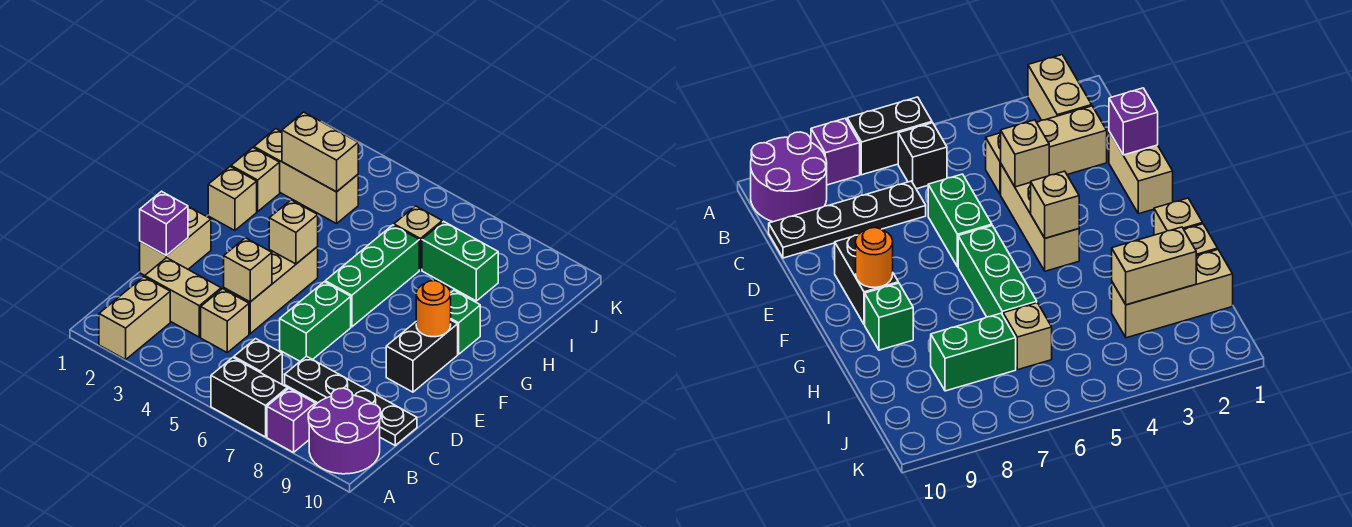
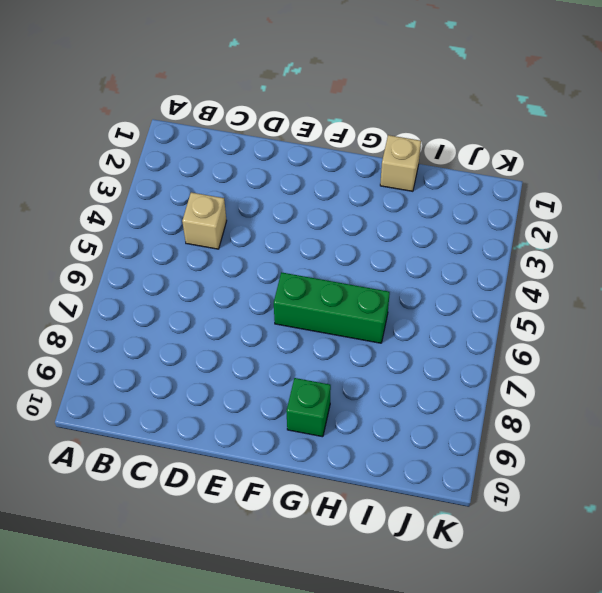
none -> tan brick A2:B2 level 1
none -> black brick A6:A7 level 1
none -> purple brick A8 level 1

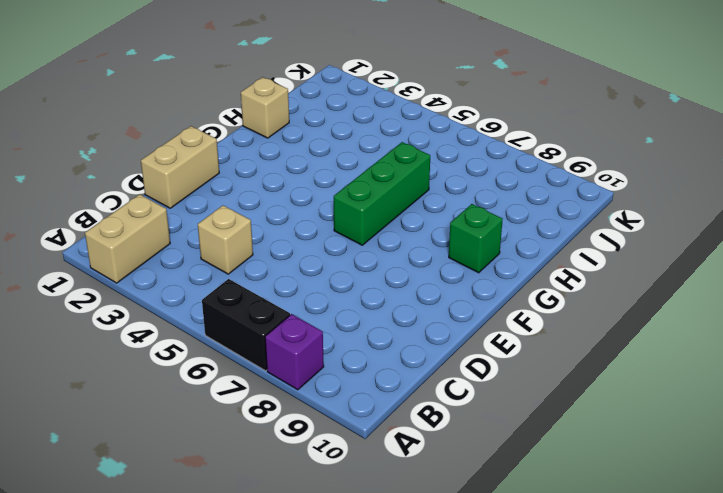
none -> purple round brick A9:B10 level 1
none -> black brick B6 level 1
none -> tan brick C2:C3 level 1

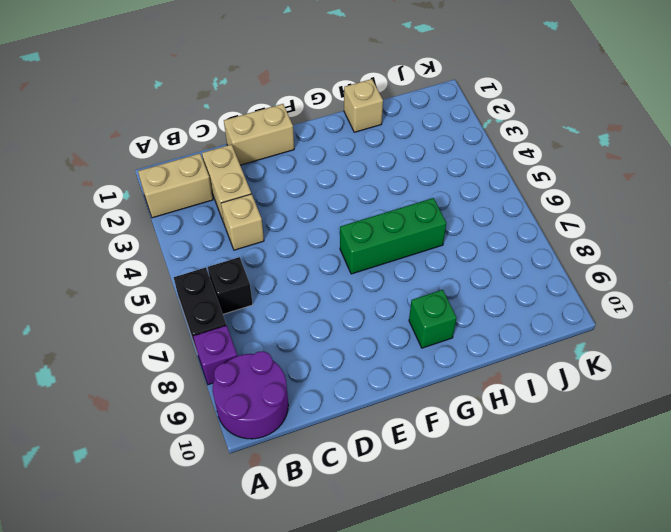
none -> black plate C7:C10 level 1
none -> tan brick D4:F4 level 1
none -> green brick D6:E6 level 1

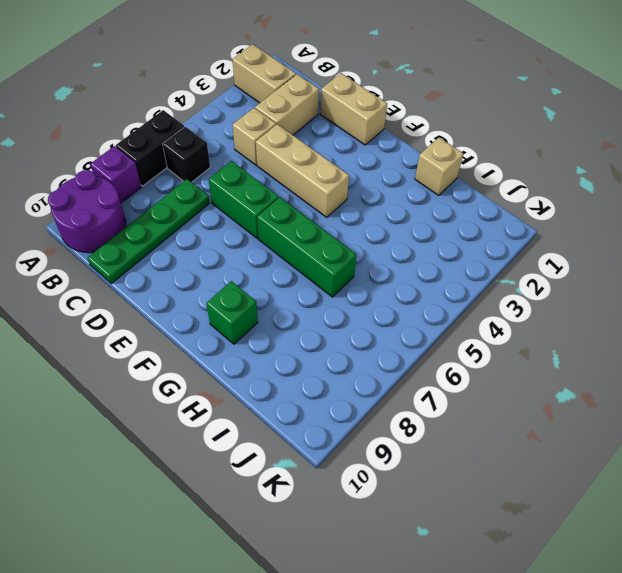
green plate C7:C10 level 1 -> black plate C7:C10 level 1
none -> black brick E9:F9 level 1
none -> tan brick G1 level 1
none -> tan brick I1:I3 level 1

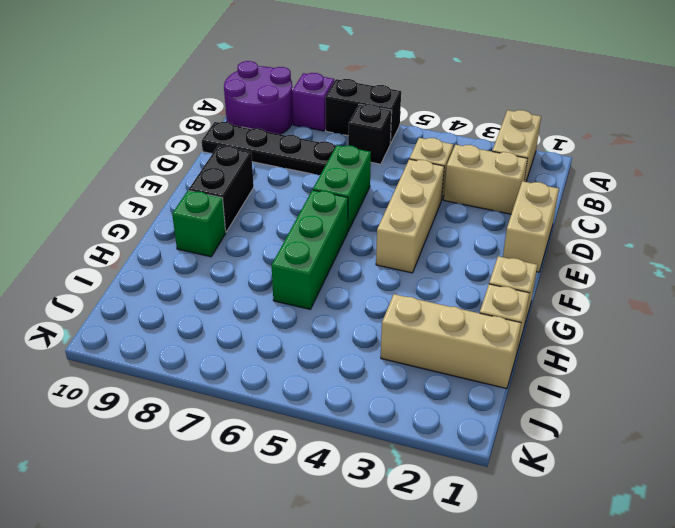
none -> tan brick I6 level 1
none -> green brick I7:I8 level 1
none -> purple brick D1 level 2

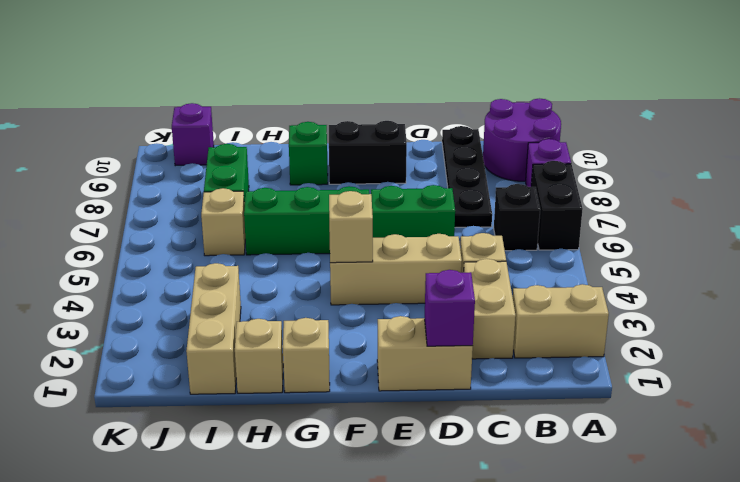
purple brick J10 level 1 -> none
none -> tan brick D4 level 2
none -> orange round brick F9 level 2
none -> tan brick I2:I3 level 2

